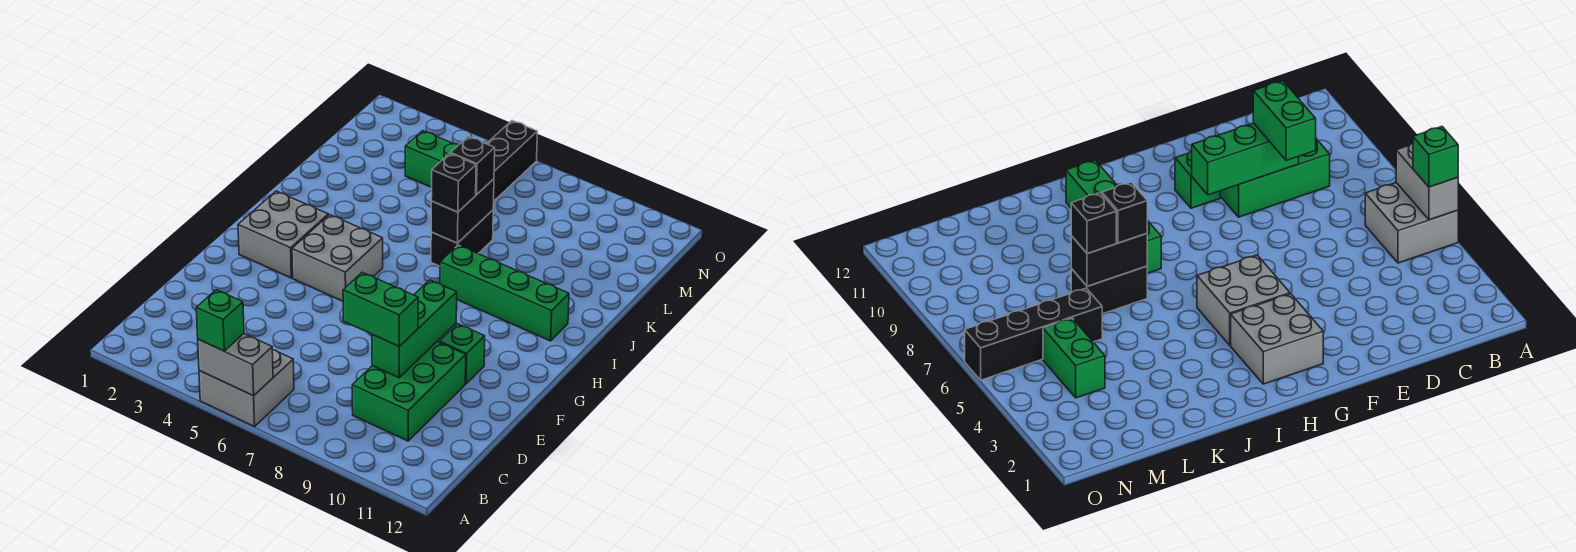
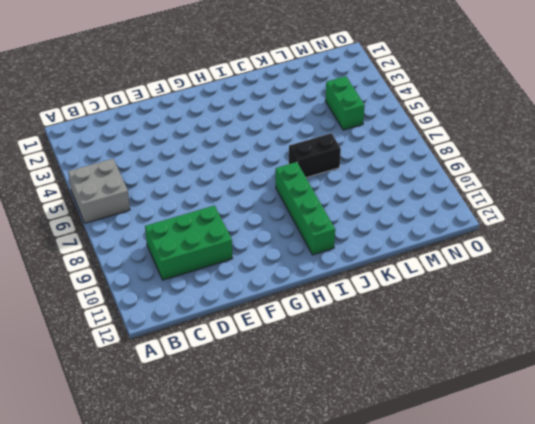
none -> green brick F10 level 1
none -> grey brick G2:H3 level 1
none -> grey brick G4:H5 level 1

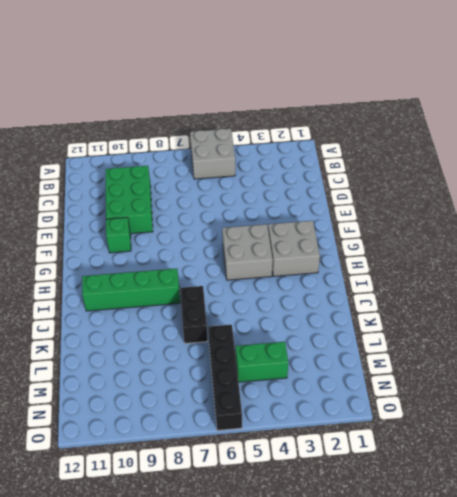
none -> grey brick A5:A6 level 2
none -> green brick D9:F9 level 2
none -> black brick J7:K7 level 2

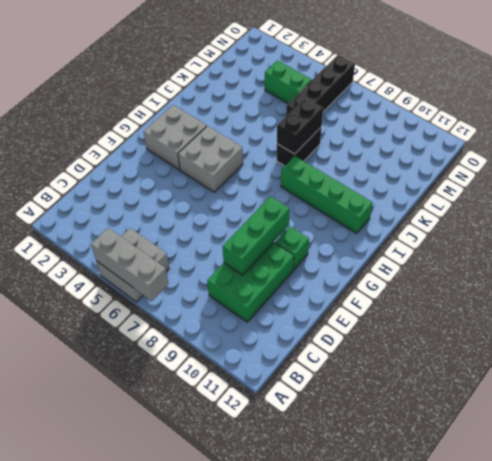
grey brick A5:A7 level 2 -> grey brick A5:A6 level 2
none -> green brick A5 level 3
none -> green brick D8:D9 level 3
none -> black brick J7 level 3

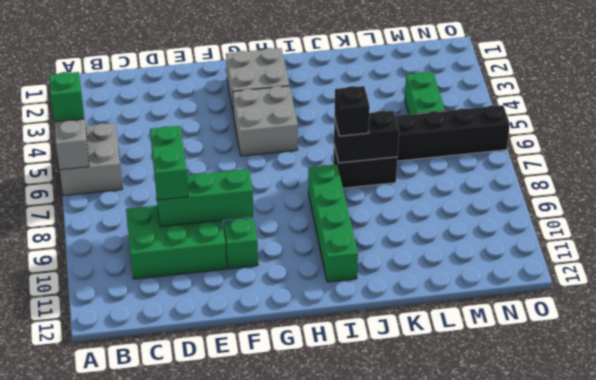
none -> black brick K7 level 3

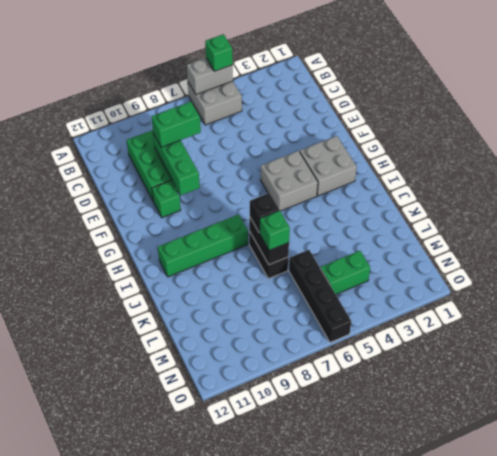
green brick K7 level 3 -> black brick K7 level 3

